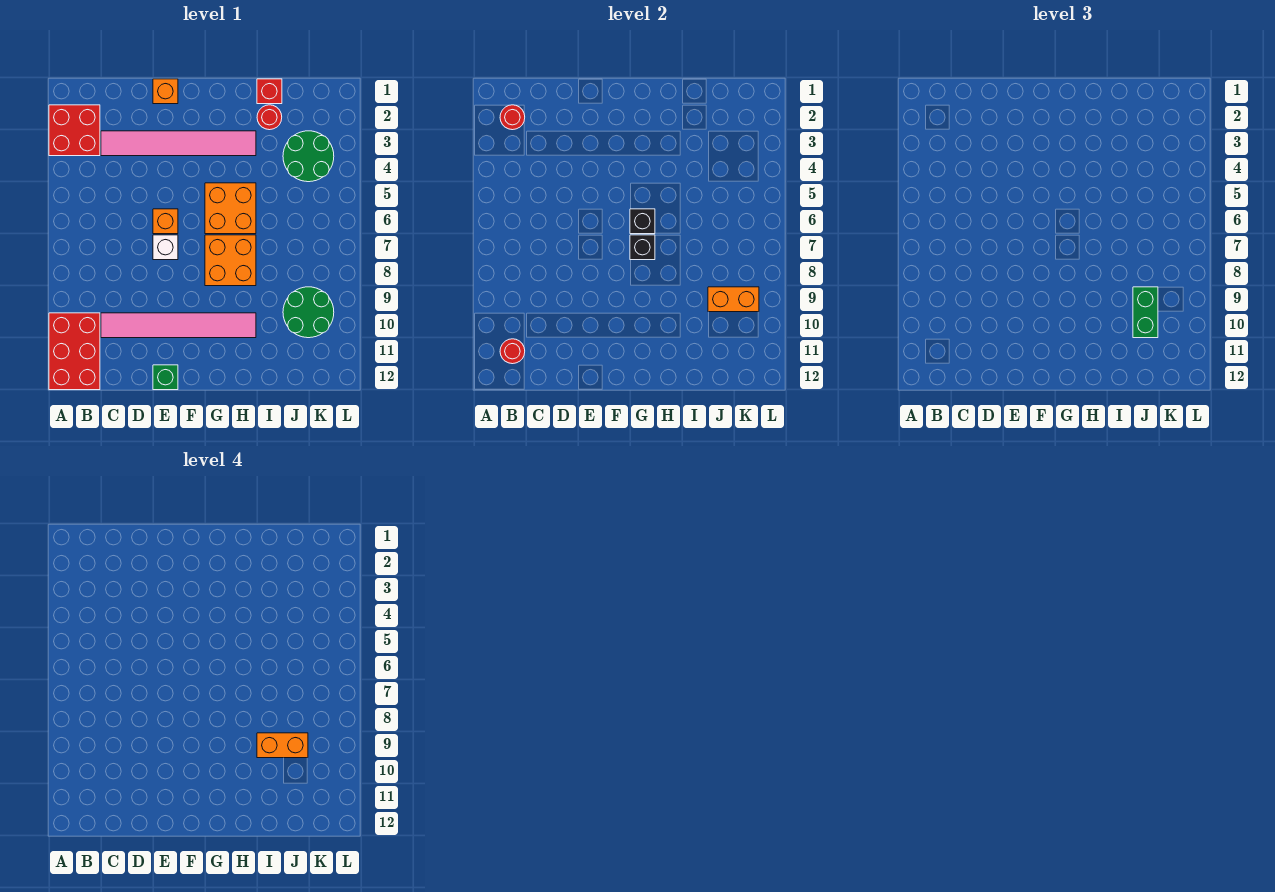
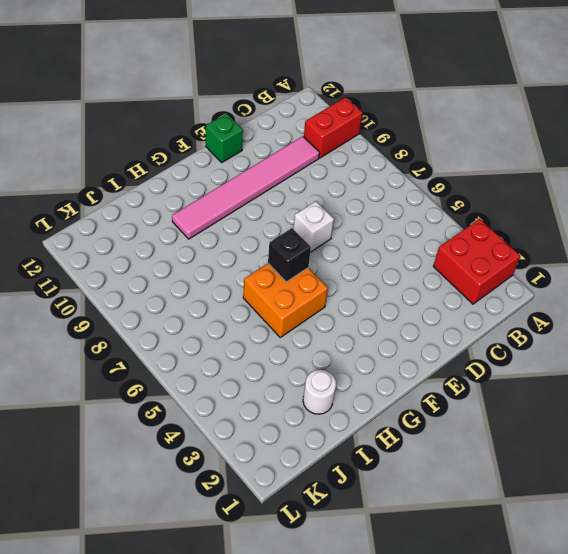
red brick A10:B10 level 1 -> red brick A10:B12 level 1
white round brick I2 level 1 -> red round brick I2 level 1
none -> pink tile C3:H3 level 1
none -> orange brick E1 level 1
none -> orange brick E6 level 1

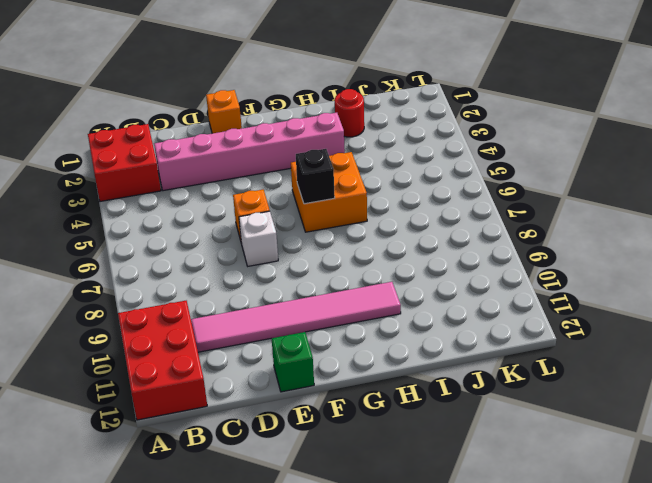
pink brick C3:H3 level 1 -> pink tile C3:H3 level 1
none -> orange brick G7:H8 level 1
none -> red brick I1 level 1
none -> green round brick J3:K4 level 1

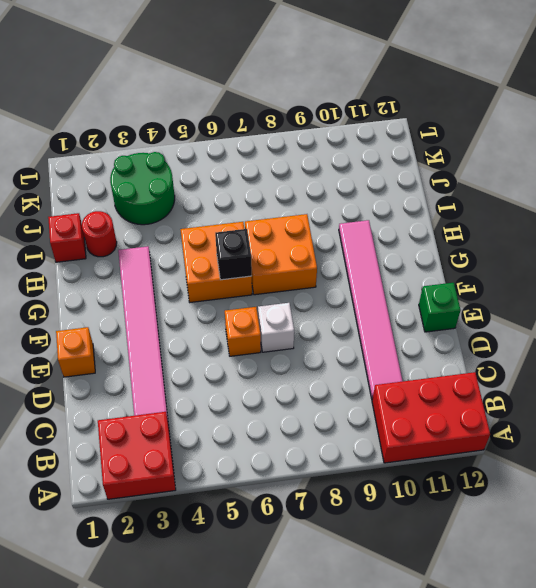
none -> green round brick J9:K10 level 1
none -> red round brick B2 level 2
none -> red round brick B11 level 2

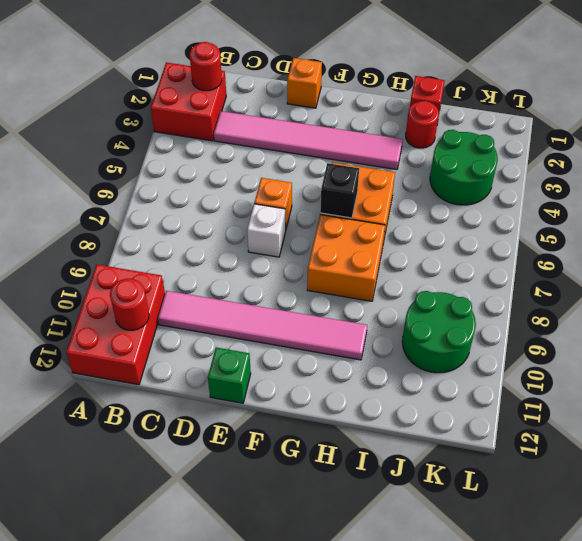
none -> black brick G7 level 2
none -> orange brick J9:K9 level 2
none -> green brick J9:J10 level 3

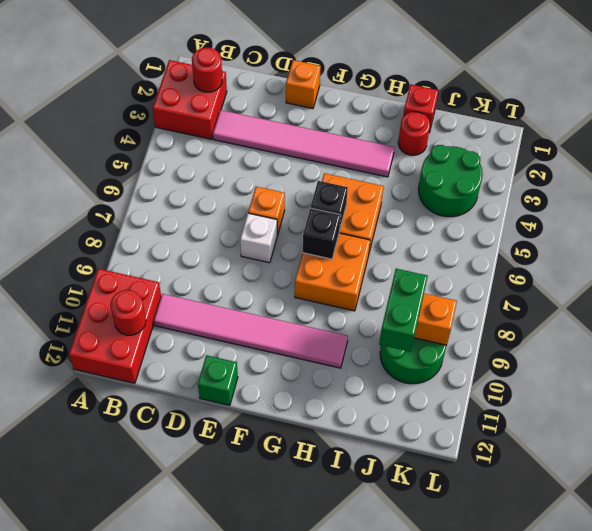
none -> orange brick I9:J9 level 4

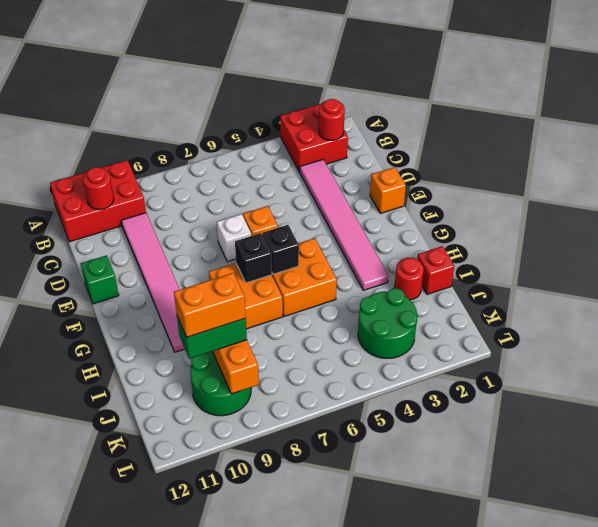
orange brick J9:J10 level 4 -> orange brick I9:J9 level 4

